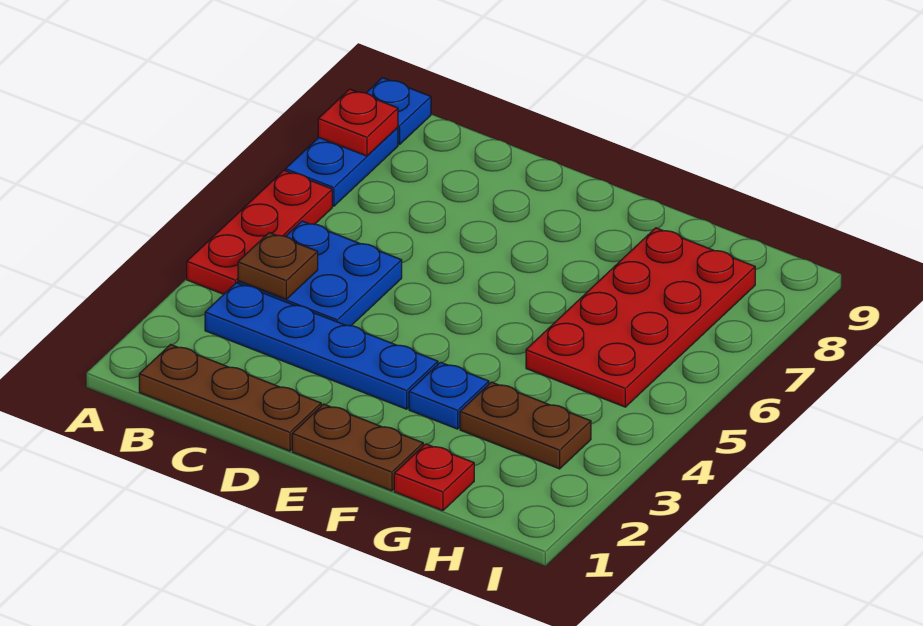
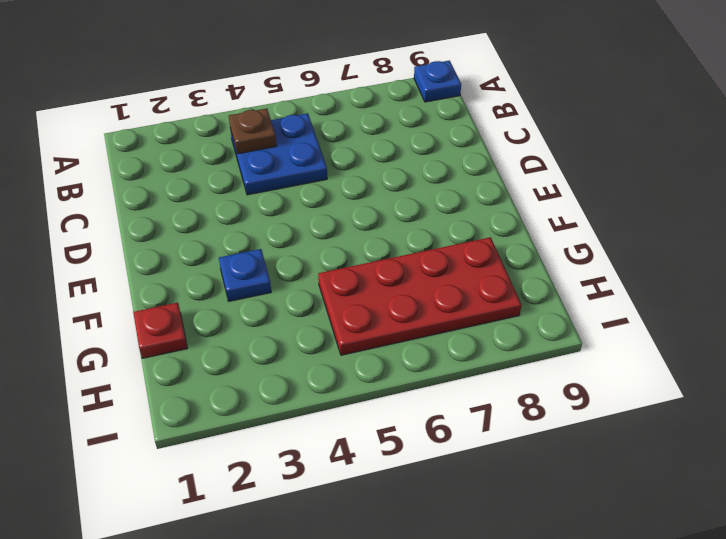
none -> red plate A4:A6 level 1
none -> blue plate A7:A8 level 1
none -> brown plate B1:D1 level 1

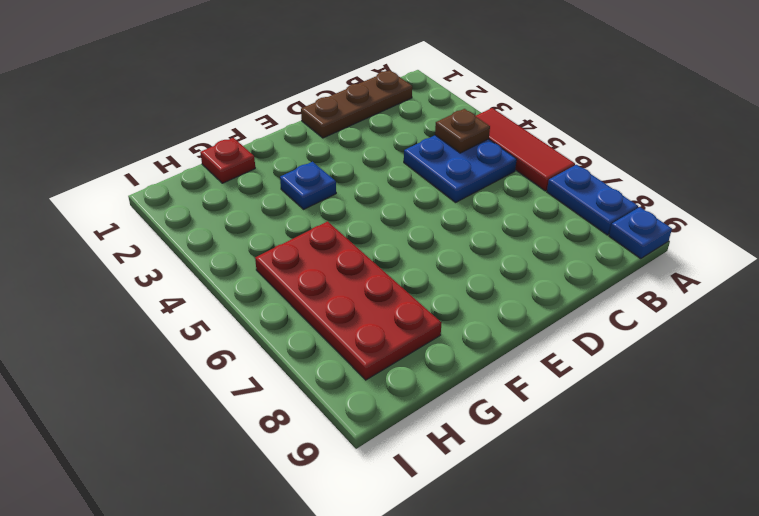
red tile A4:A6 level 1 -> red plate A4:A6 level 1
none -> blue plate B3:E3 level 1
none -> brown plate E1:F1 level 1
none -> brown plate G3:H3 level 1

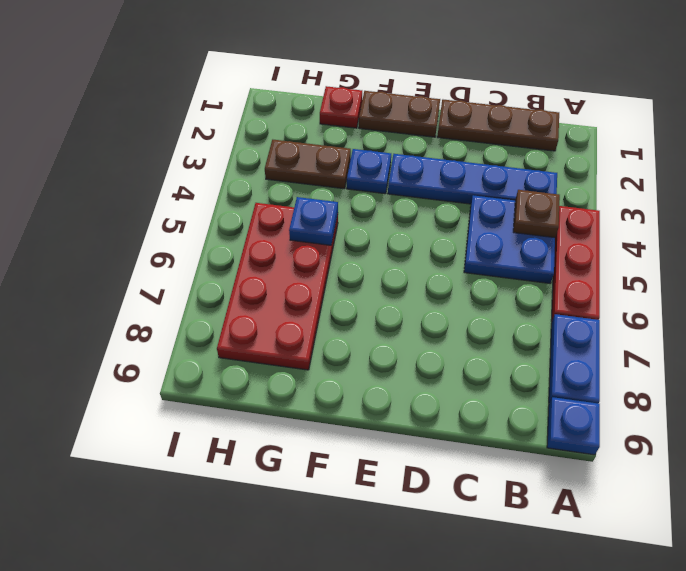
blue plate G5 level 2 -> none
none -> red plate A8 level 2

